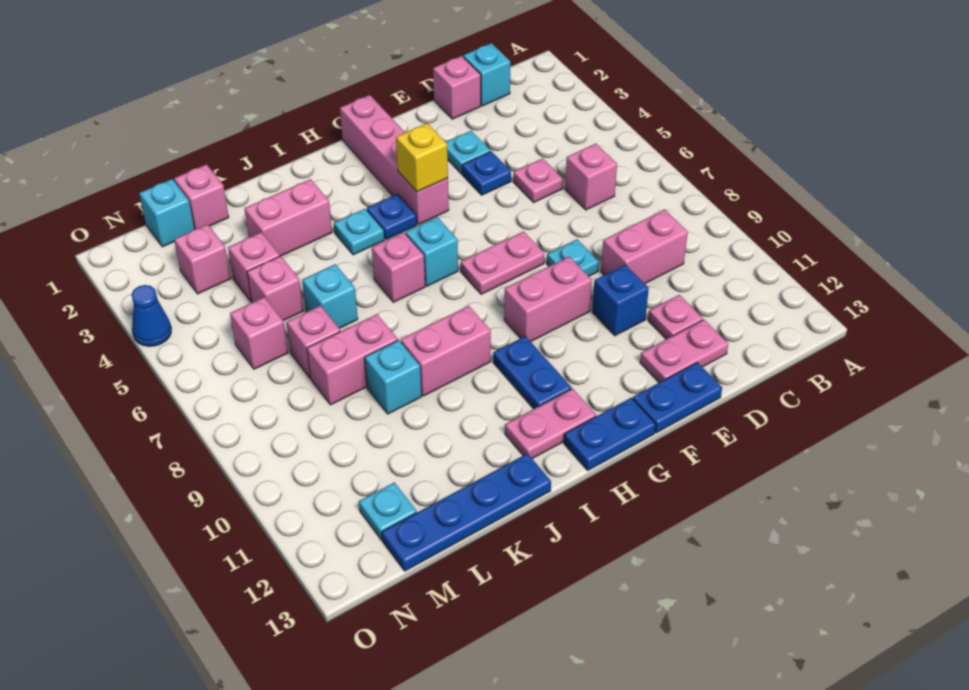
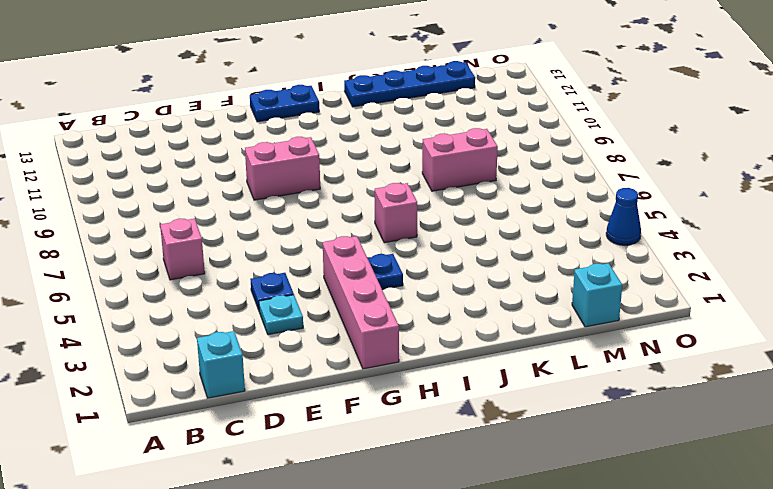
none -> pink brick C9:D9 level 1
none -> pink brick D1 level 1
none -> pink plate D5 level 1
none -> pink plate D11 level 1

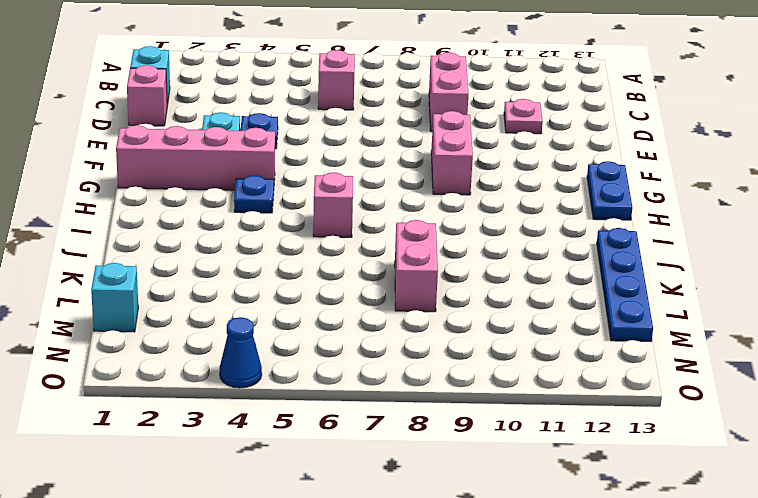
none -> pink plate D5 level 1
none -> pink plate D12:E12 level 1
none -> cyan plate E8 level 1
none -> blue brick E10 level 1

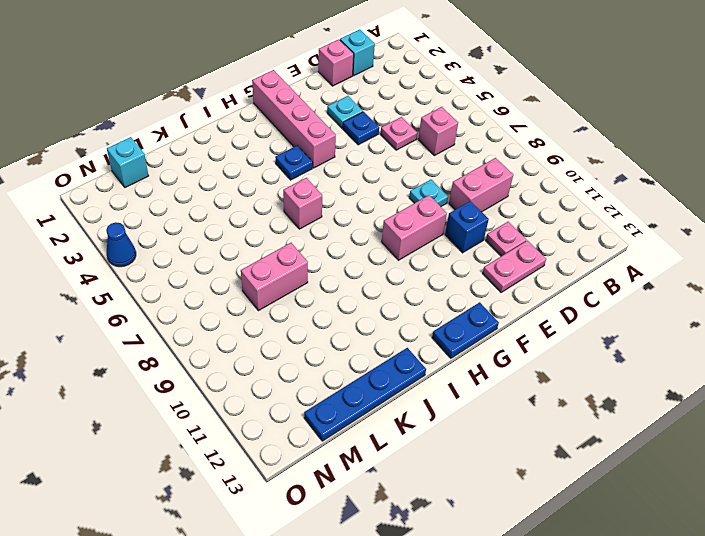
none -> blue plate E13:F13 level 1
none -> pink plate F7:G7 level 1
none -> cyan brick H6 level 1
none -> blue plate H10:H11 level 1

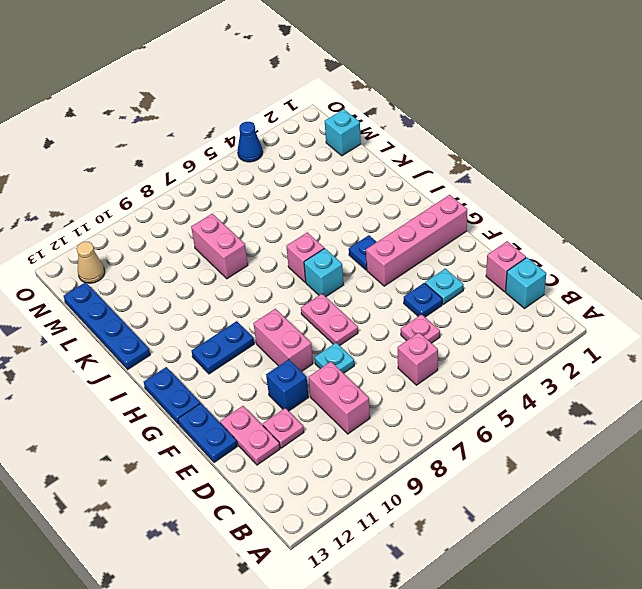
tan cone N12 level 1 -> none
none -> pink plate H12:I12 level 1
none -> cyan plate I4 level 1
none -> pink brick I9:J9 level 1
none -> pink brick J3:K3 level 1

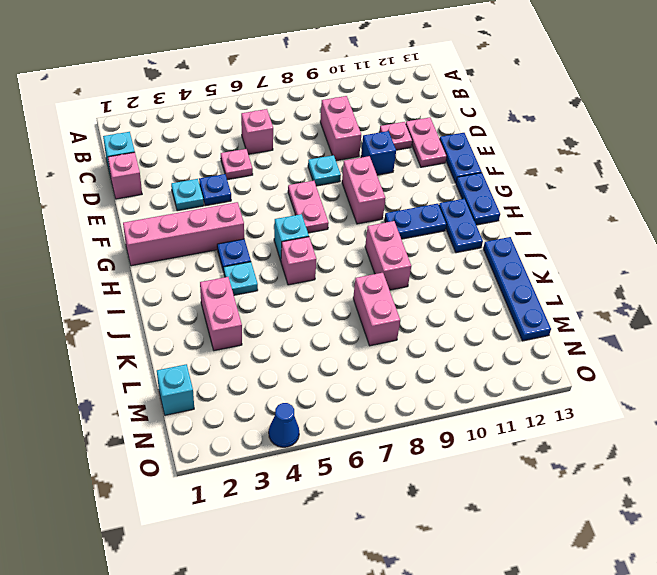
blue plate H12:I12 level 1 -> pink plate H12:I12 level 1
none -> cyan brick K6 level 1
none -> cyan brick K9 level 1
none -> pink brick L1 level 1
none -> pink brick L4 level 1

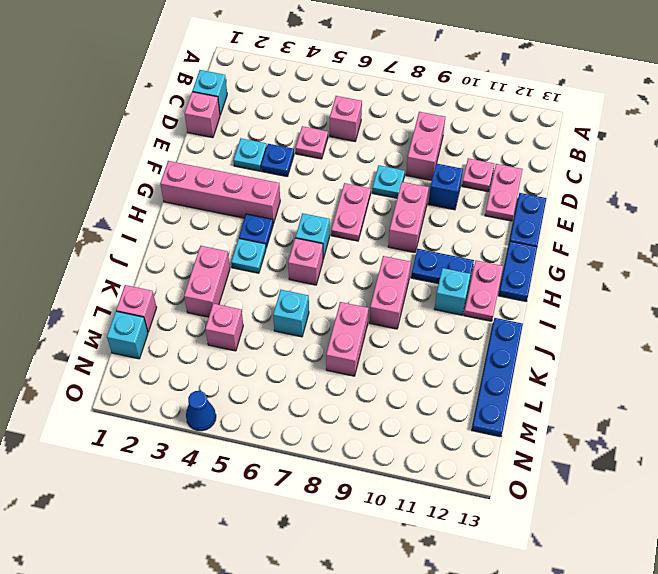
cyan brick I11 level 1 -> cyan brick K9 level 1
none -> pink brick L5 level 1
none -> pink brick L7 level 1
none -> pink brick M3 level 1
none -> pink brick M6 level 1

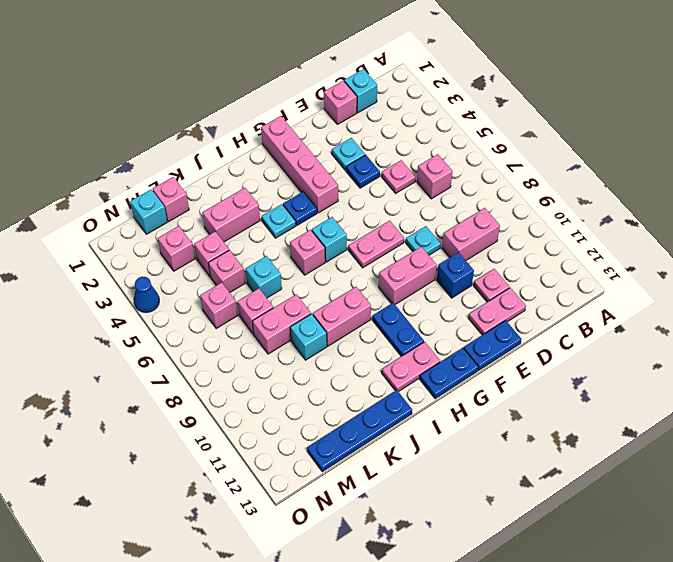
none -> cyan plate M12 level 1
none -> yellow brick G4 level 2

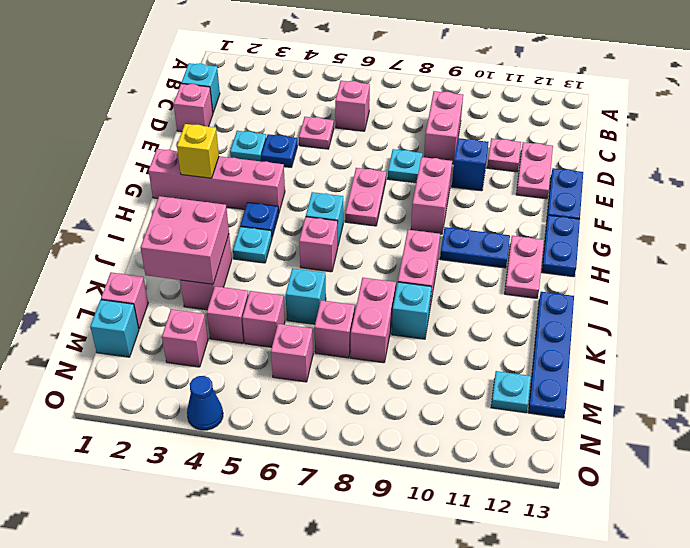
yellow brick G2 level 2 -> yellow brick G4 level 2
pink brick J2:K3 level 2 -> none

